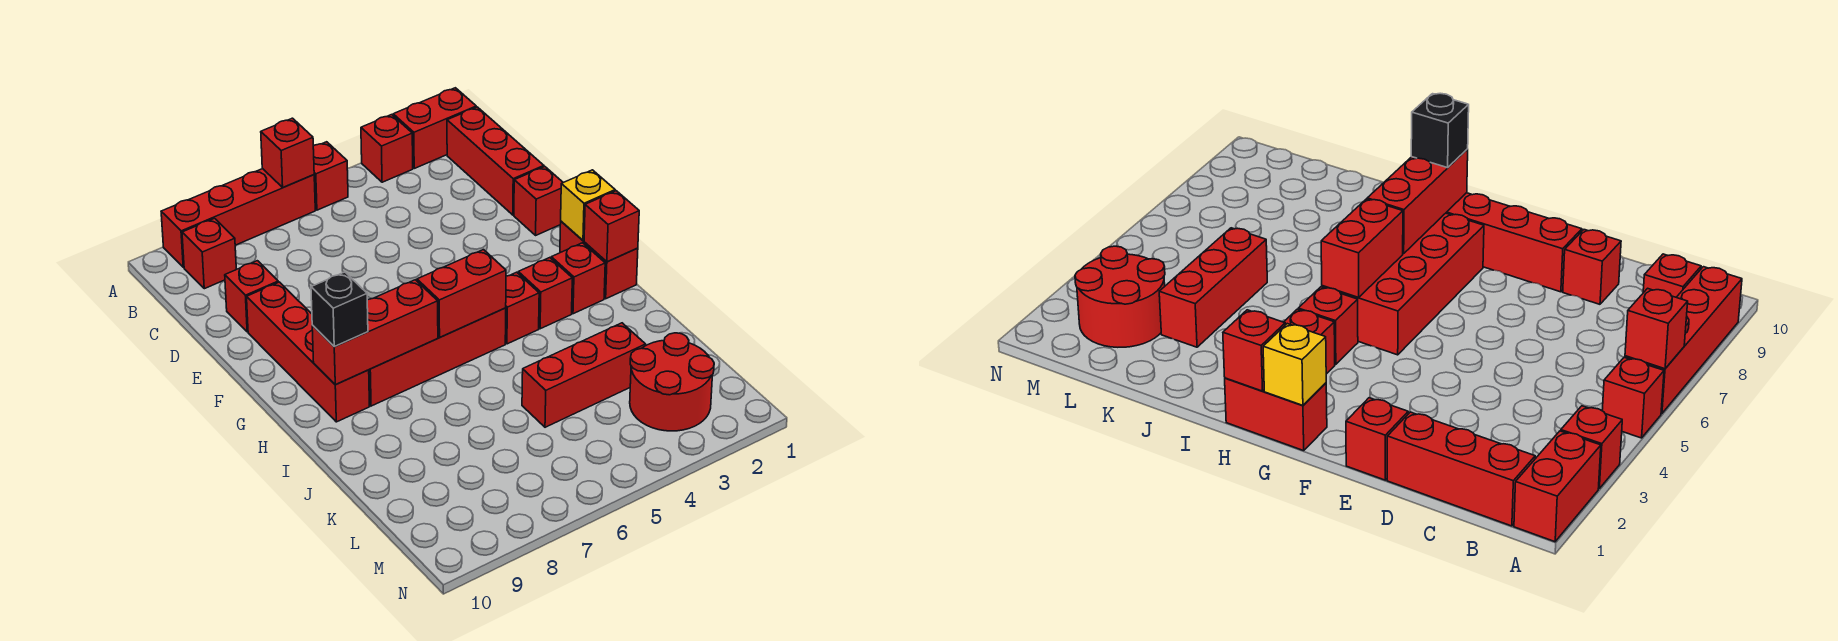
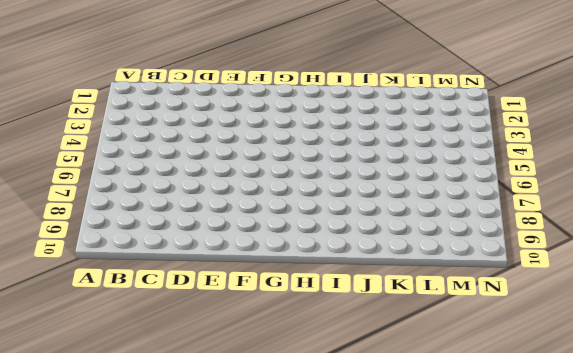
none -> red brick A1:A2 level 1
none -> red brick A3 level 1
none -> red brick A5 level 1

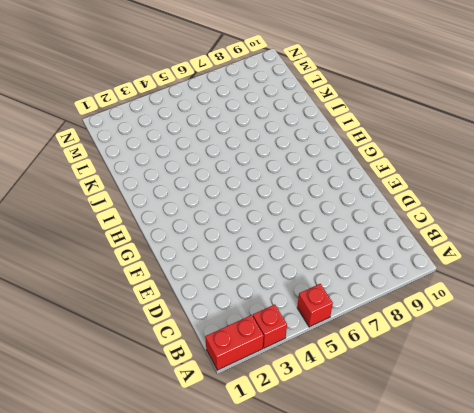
none -> red brick A6:A9 level 1
none -> red brick B1:D1 level 1
none -> red brick B9 level 1

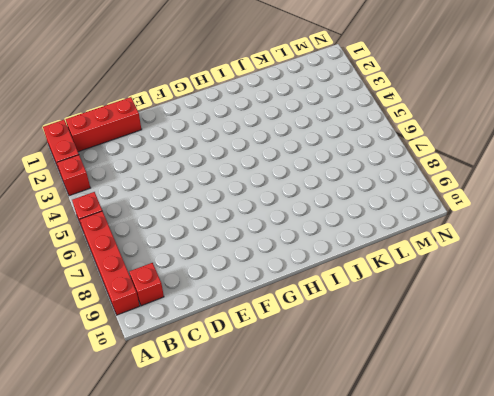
none -> red brick D9 level 1
none -> red brick E1 level 1
none -> red brick E9:H9 level 1

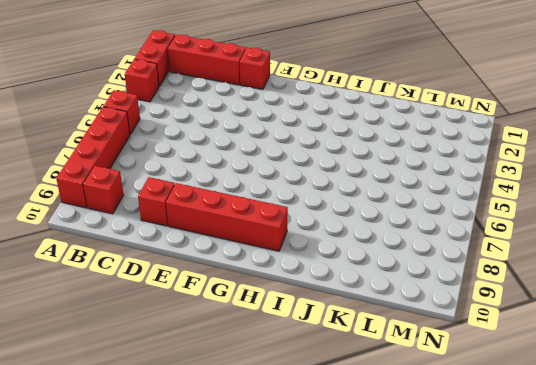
none -> red brick G1:H1 level 1
none -> red brick G5:H8 level 1
none -> red brick H2 level 1

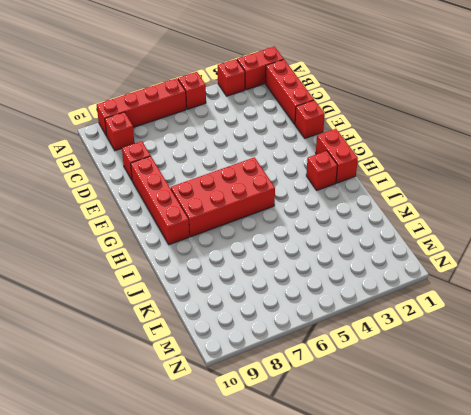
none -> red brick H3 level 1
none -> red brick H4 level 1
none -> red brick K3:K5 level 1

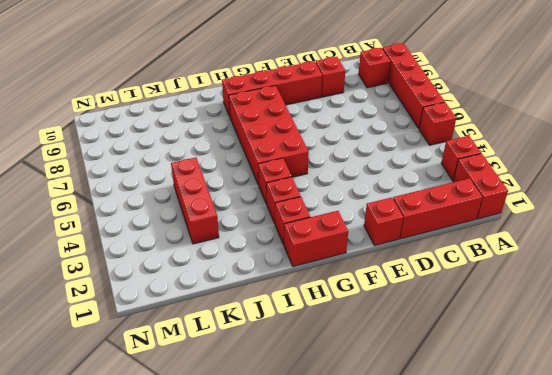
none -> red round brick L2:M3 level 1
none -> red brick A6 level 2
none -> yellow brick G1 level 2

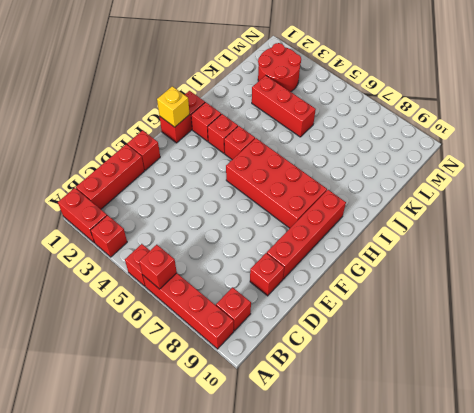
none -> red brick H1 level 2
none -> red brick H5:H6 level 2
none -> red brick H7:H9 level 2

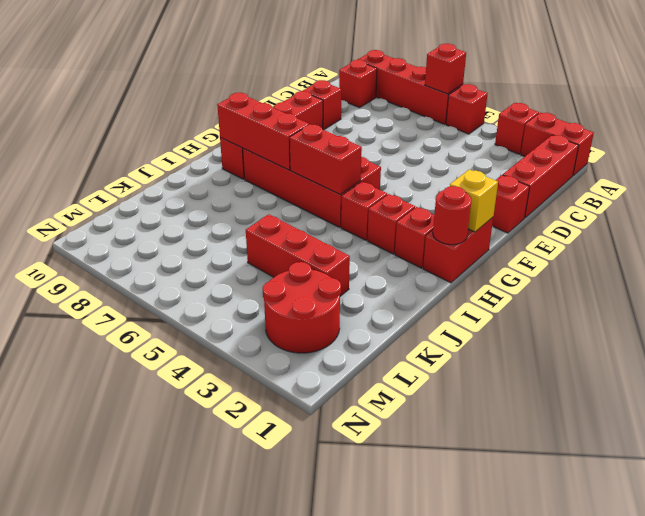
red round brick H1 level 2 -> red brick H1 level 2
none -> black brick H9 level 3

